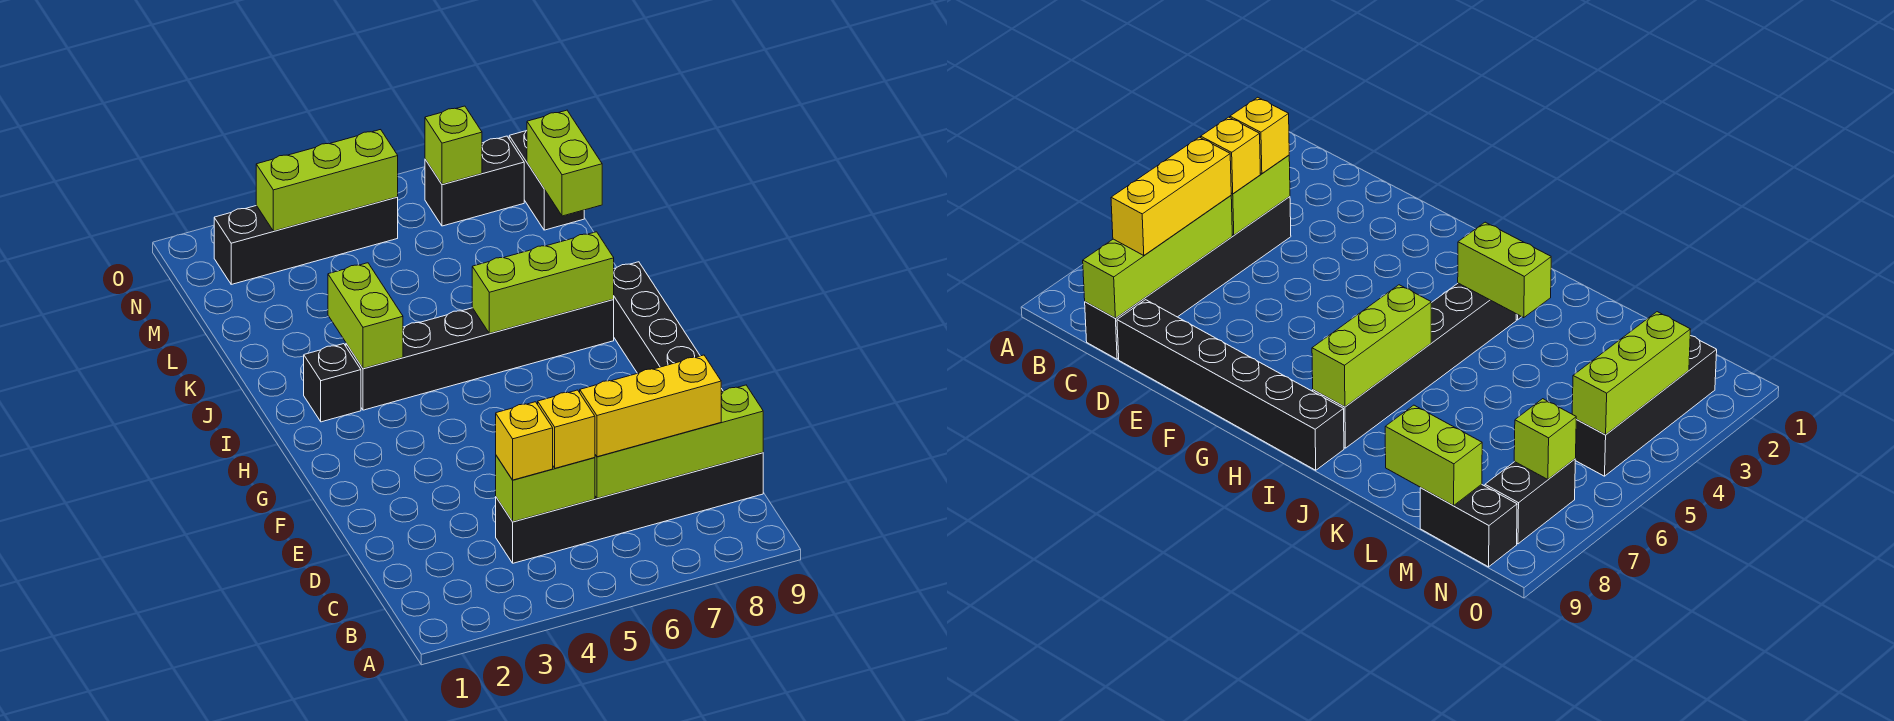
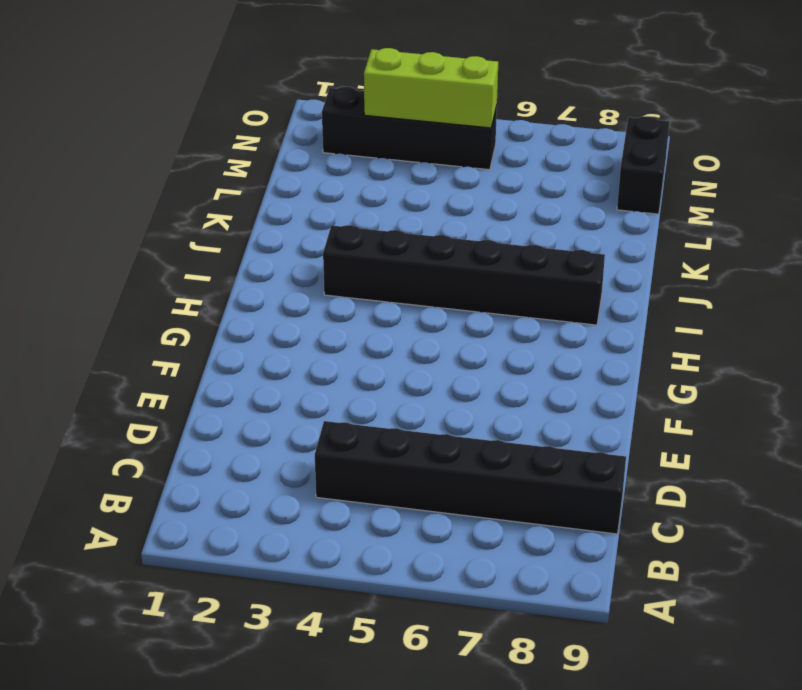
none -> black brick D9:I9 level 1
none -> black brick I2 level 1
none -> black brick N7:N8 level 1

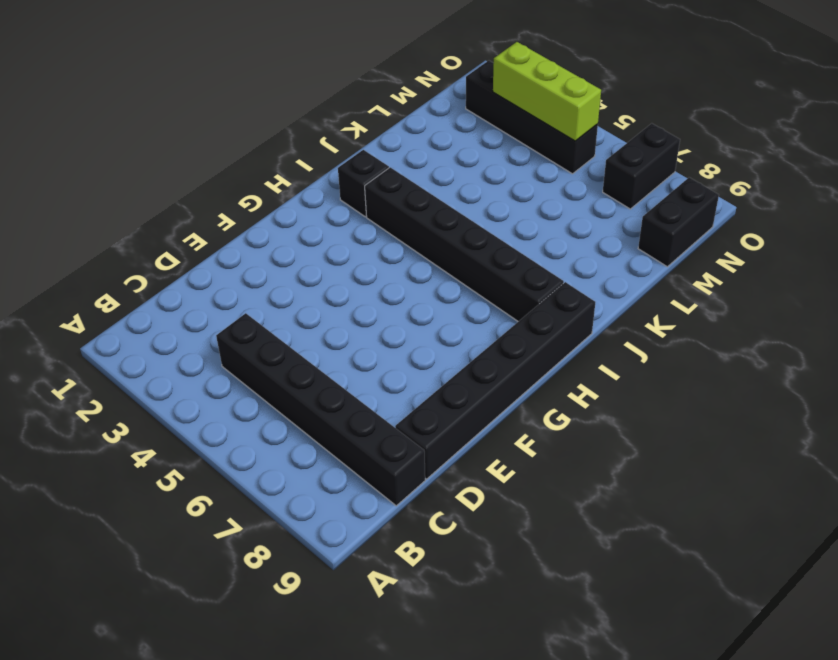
black brick N7:O7 level 1 -> black brick N7:N8 level 1
none -> lime brick C4:C5 level 2
none -> lime brick C6:C9 level 2
none -> lime brick I3:J3 level 2

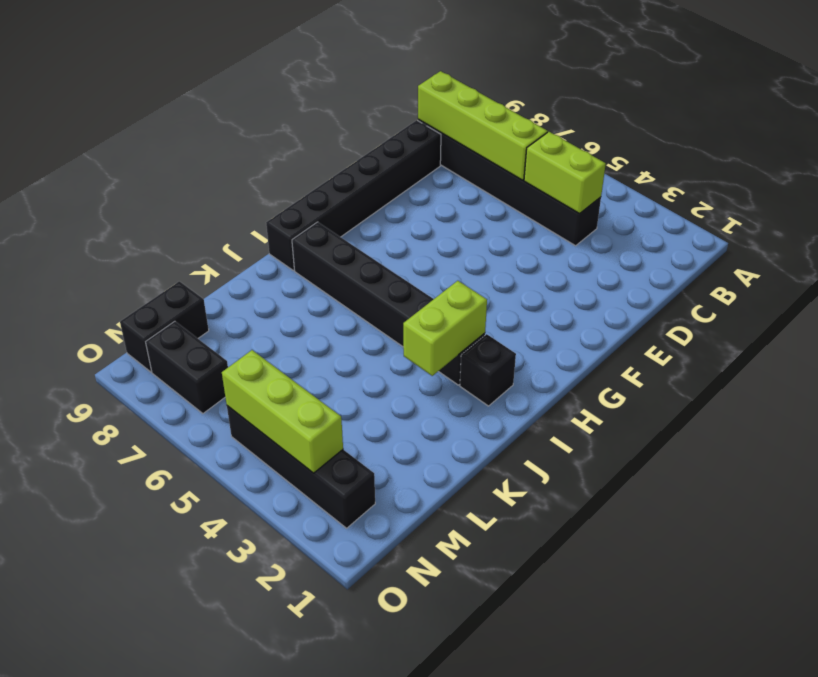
none -> lime brick I6:I8 level 2
none -> lime brick L9:M9 level 2
none -> lime brick N7 level 2

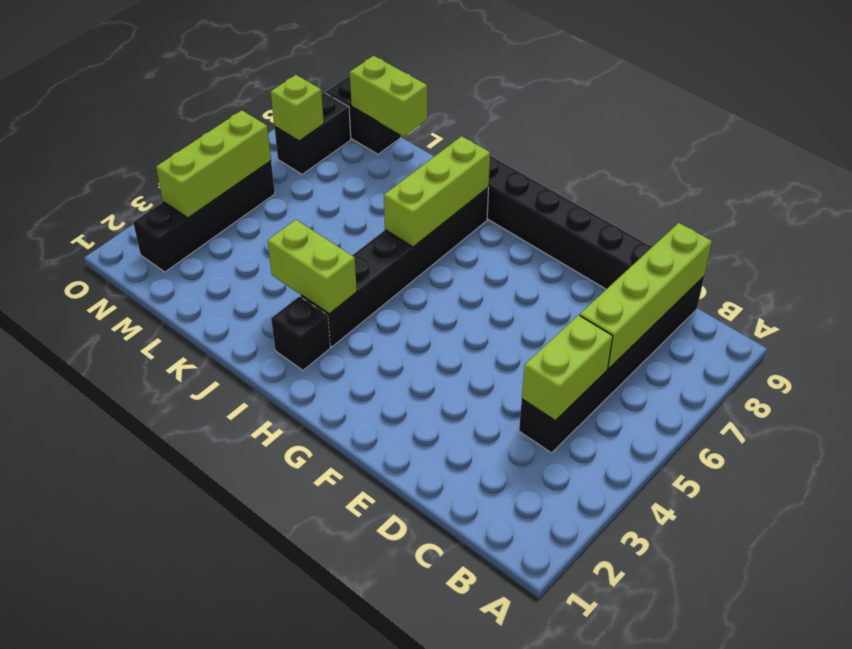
none -> yellow brick C4 level 3
none -> yellow brick C5 level 3
none -> yellow brick C6:C8 level 3

